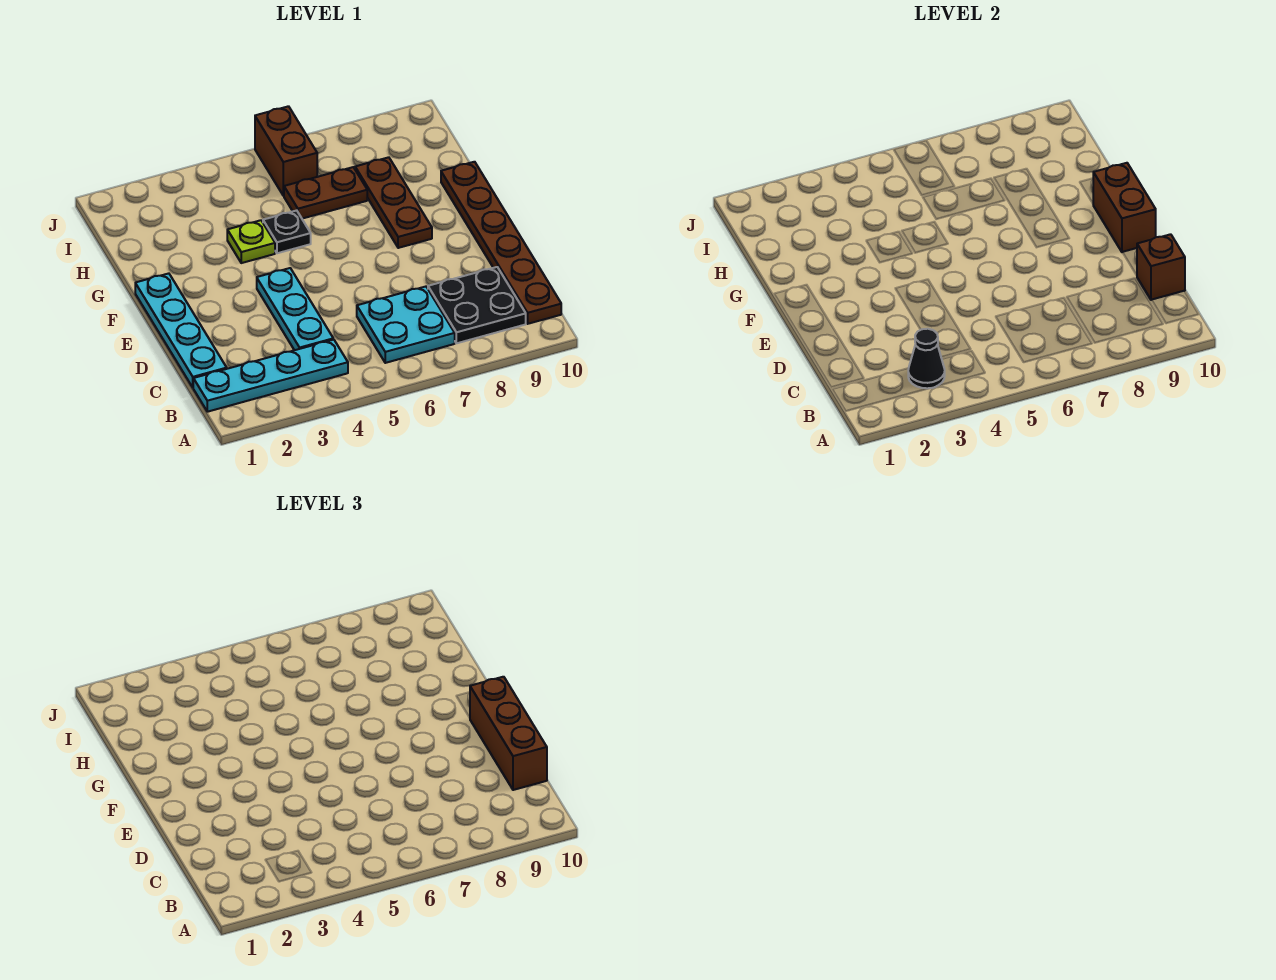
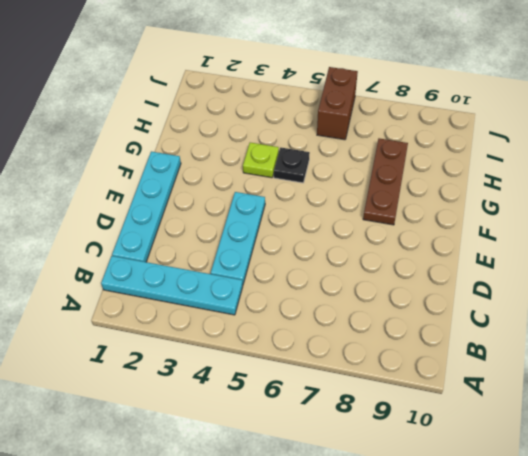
none -> cyan plate B6:C7 level 1
none -> black plate B8:C9 level 1
none -> brown plate B10:G10 level 1

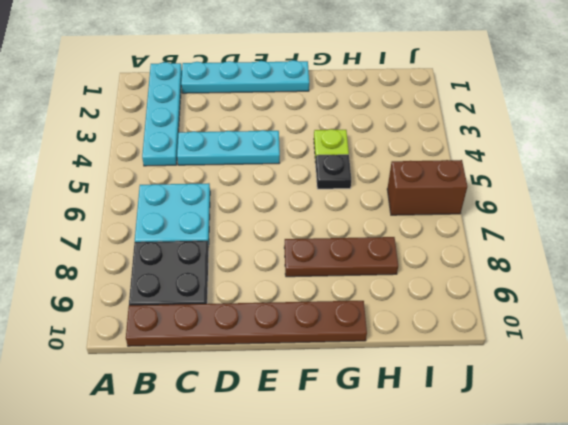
none -> brown plate H6:H7 level 1
none -> black cone B3 level 2
none -> brown brick C10 level 2

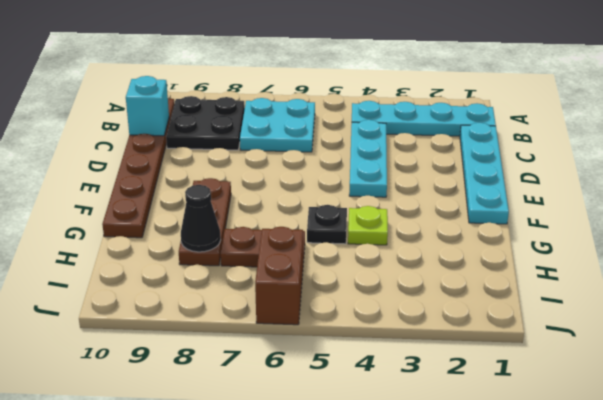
cyan brick C10 level 2 -> brown brick C10 level 2
black cone H8 level 2 -> black cone B3 level 2
none -> brown brick E10:F10 level 2
none -> brown brick C10:E10 level 3

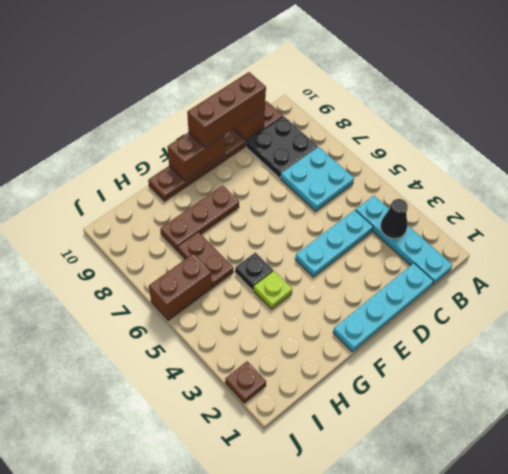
brown plate J2 level 1 -> none

